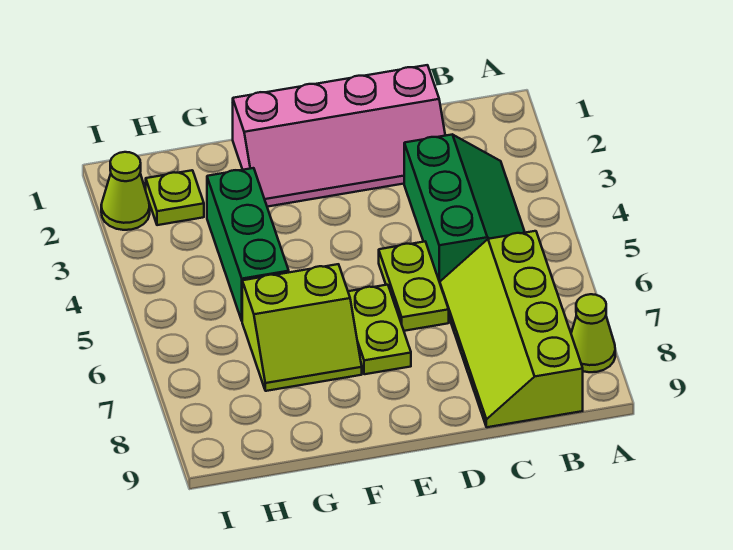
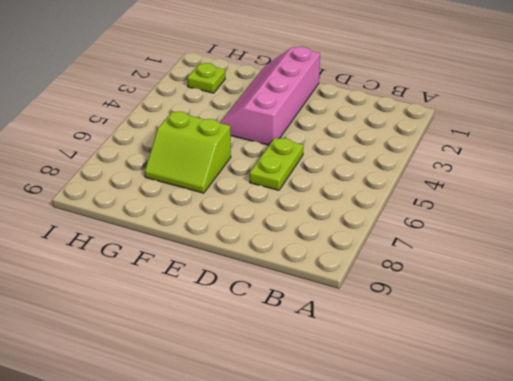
pink slope E1:F4 level 1 top E -> pink slope C1:F2 level 1 top 1
none -> lime cone A8 level 1
none -> green slope B3:C5 level 1 top C

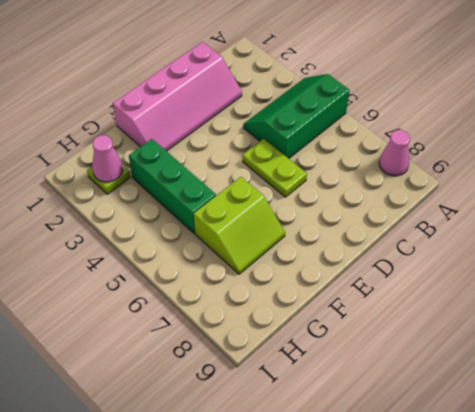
green slope A4:C5 level 1 top 5 -> green slope B3:C5 level 1 top C
pink cone A8 level 1 -> lime cone A8 level 1
pink cone H2 level 2 -> none
none -> lime slope B6:C9 level 1 top B
none -> lime plate E6:E7 level 1

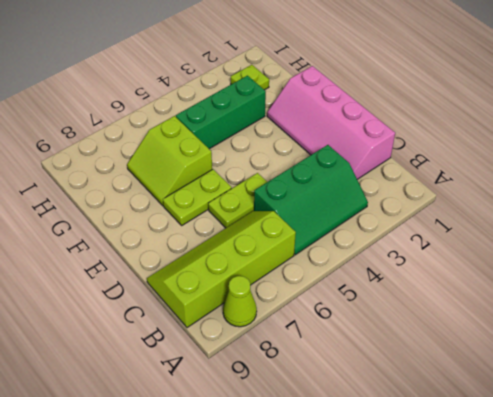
none -> lime cone I2 level 1

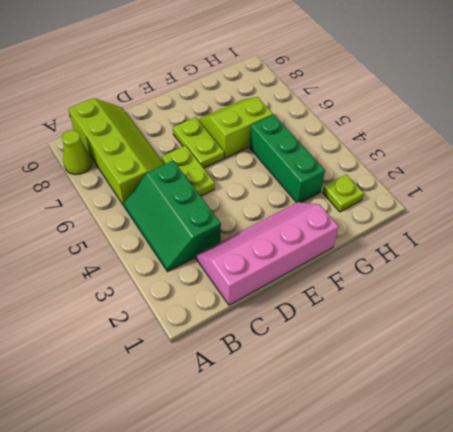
none -> lime cone I2 level 1

